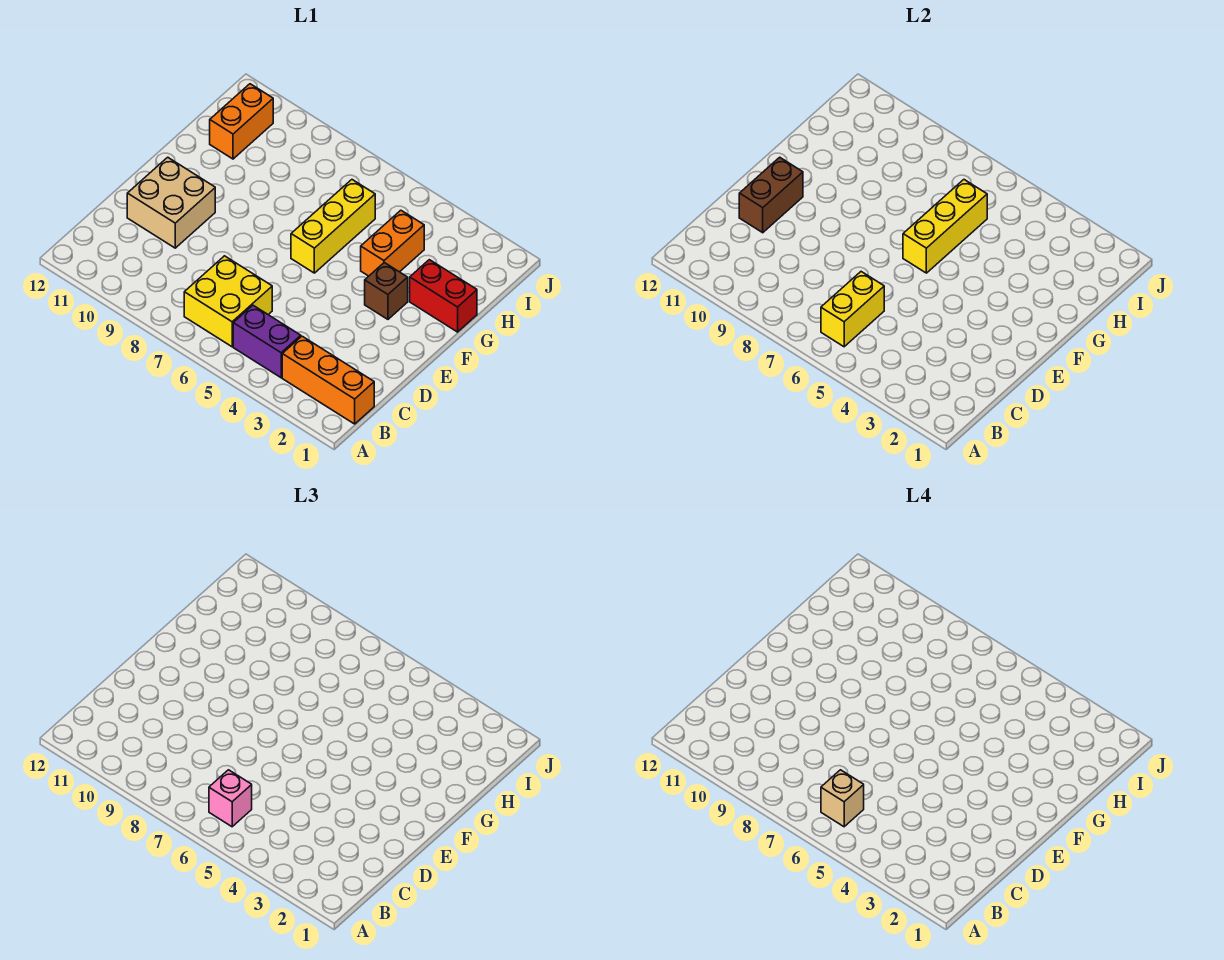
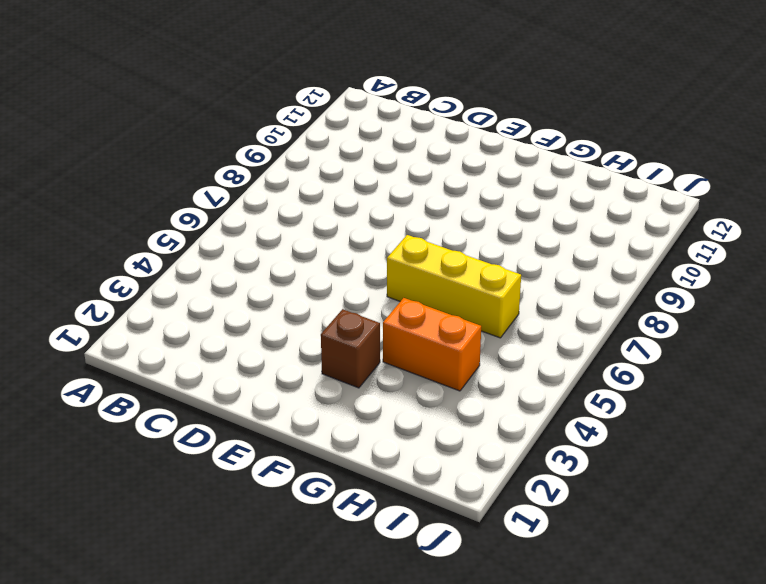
none -> orange brick B1:B3 level 1
none -> purple brick B4:B5 level 1
none -> yellow brick B6:C7 level 1

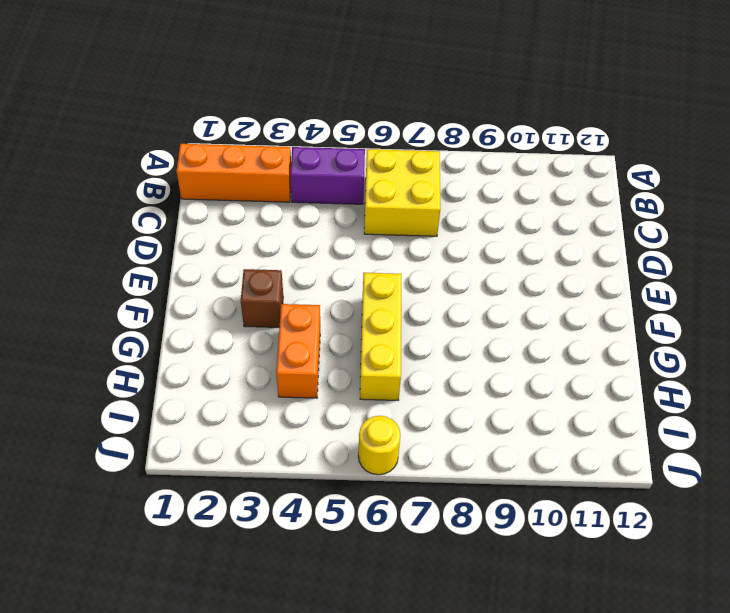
yellow round brick J6 level 1 -> none
none -> tan brick D10:E11 level 1
none -> red brick G1:G2 level 1
none -> orange brick H11:I11 level 1

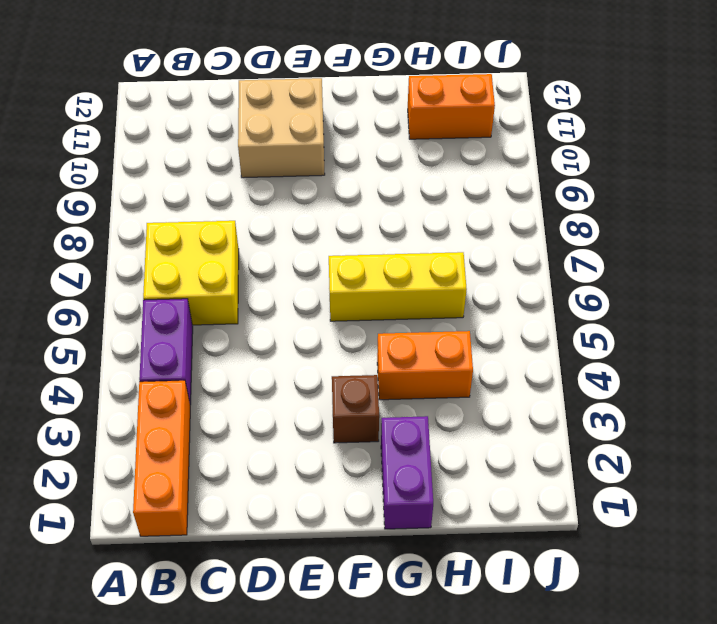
purple brick G1:G2 level 1 -> red brick G1:G2 level 1
none -> yellow brick B6:C6 level 2
none -> brown brick D11:E11 level 2
none -> yellow brick F6:H6 level 2

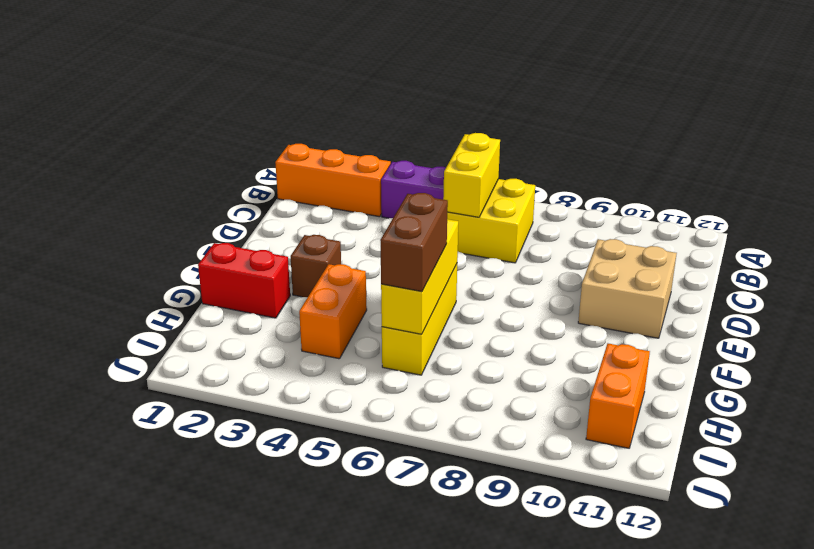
brown brick G6:H6 level 3 -> brown brick D11:E11 level 2
none -> pink brick B6 level 3
none -> tan brick B6 level 4

